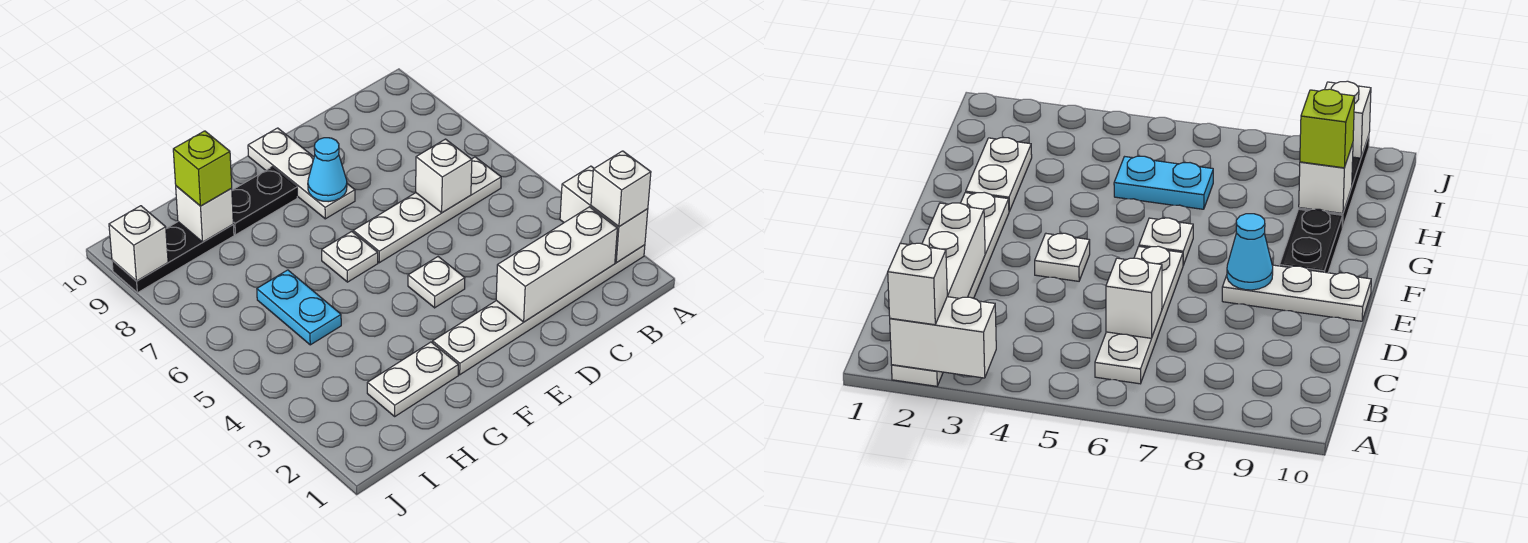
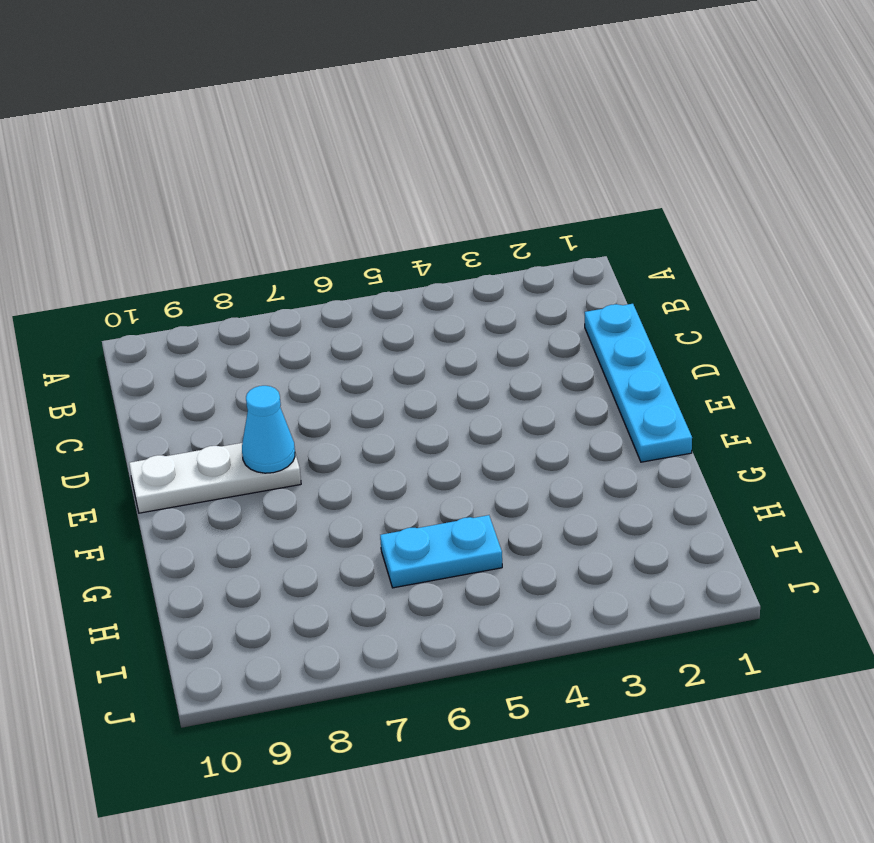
cyan plate C1:F1 level 1 -> none
none -> white plate A2:F2 level 1
none -> white plate B6:E6 level 1
none -> white plate E4 level 1

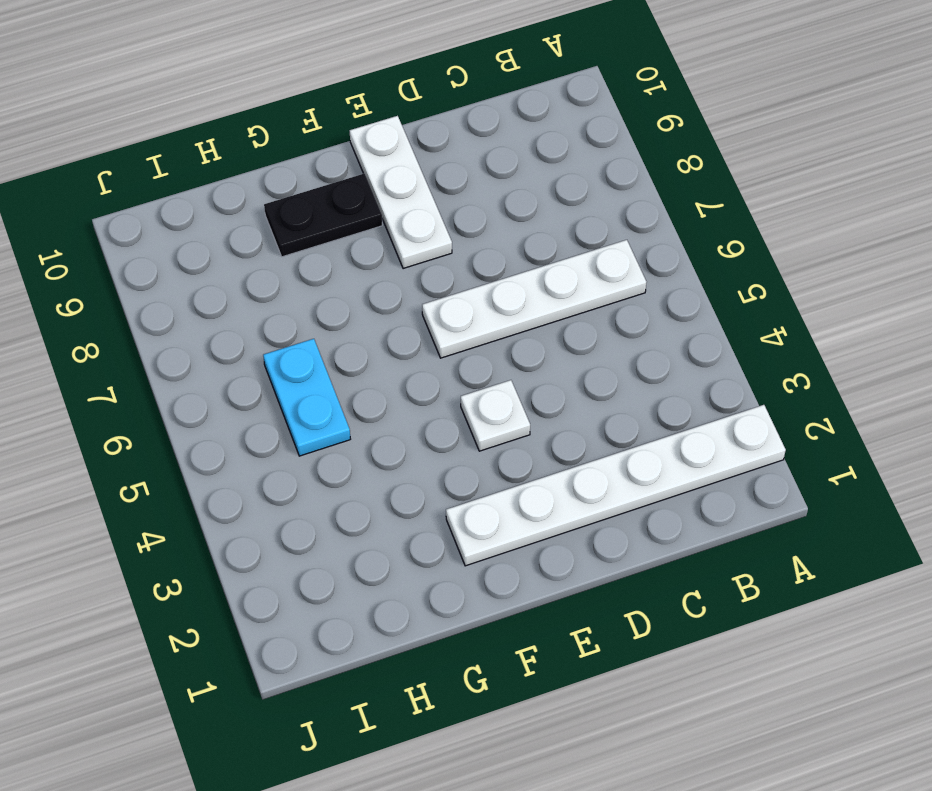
none -> white plate F6 level 1
none -> white plate G2:H2 level 1
none -> black plate H9:J9 level 1

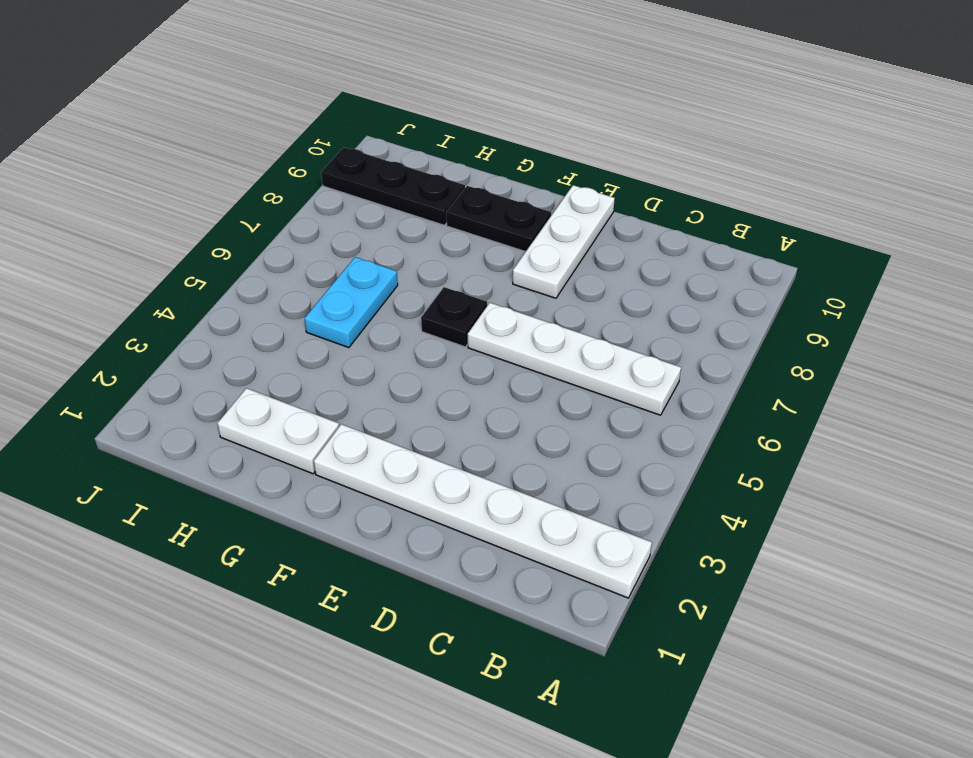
black plate F6 level 1 -> white plate F6 level 1
none -> white plate E4 level 1
none -> white brick A2:A3 level 2
none -> white brick B2:D2 level 2

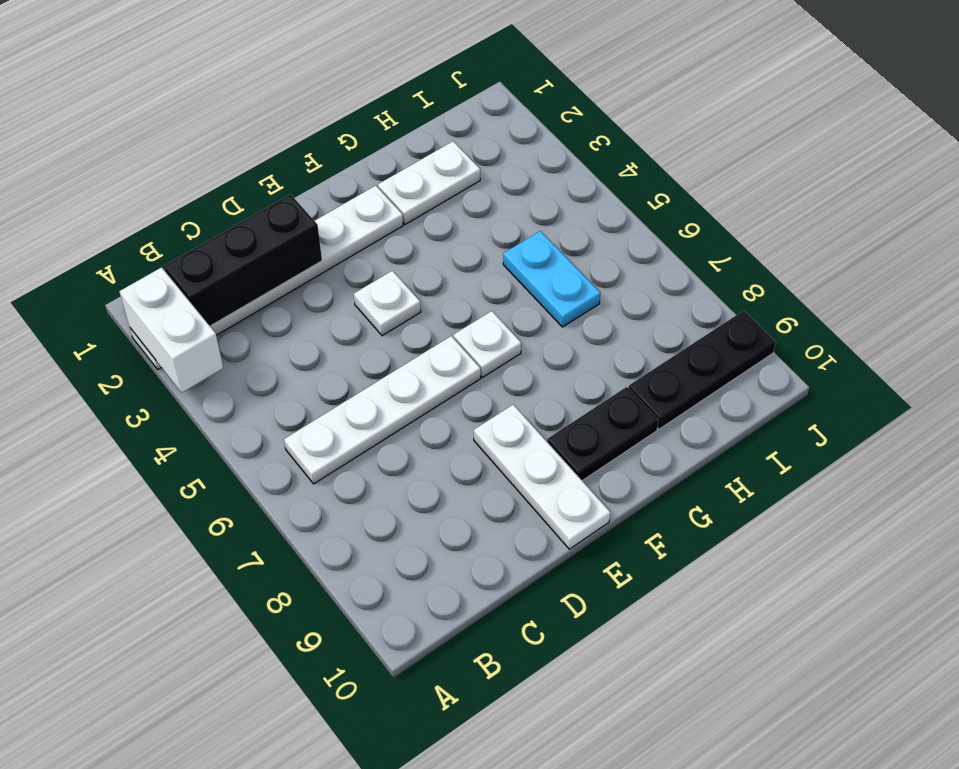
black brick B2:D2 level 2 -> white brick B2:D2 level 2
none -> white brick C6 level 2
none -> cyan cone E8 level 2
none -> white brick H9 level 2

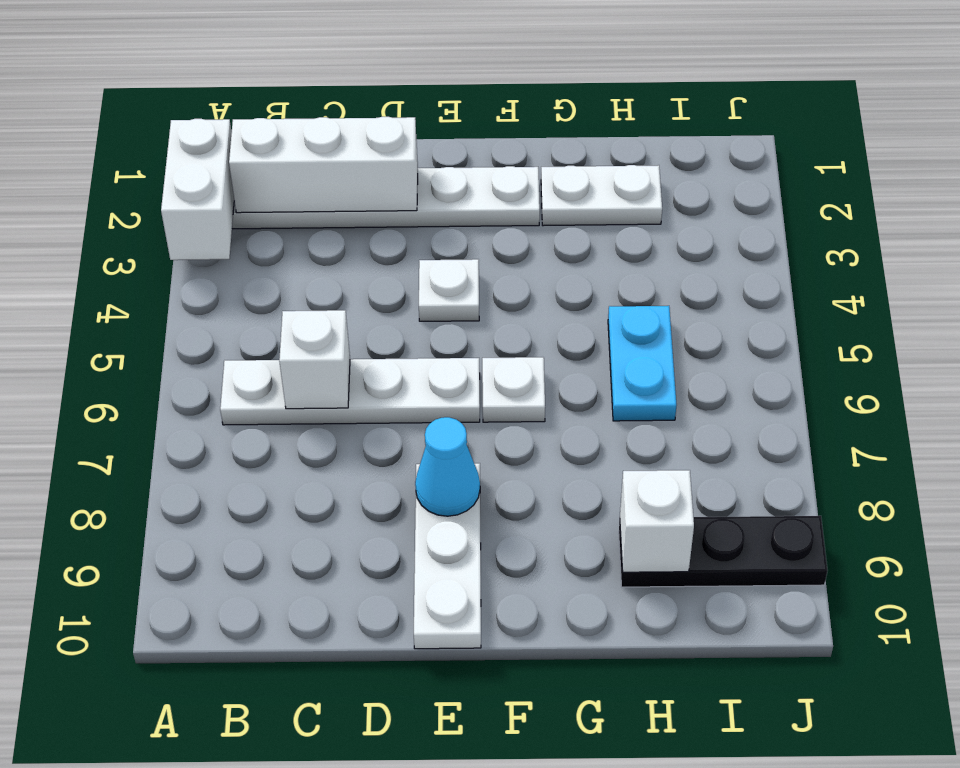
none -> black plate F9:G9 level 1
none -> white brick J9 level 2
none -> white brick A2 level 3

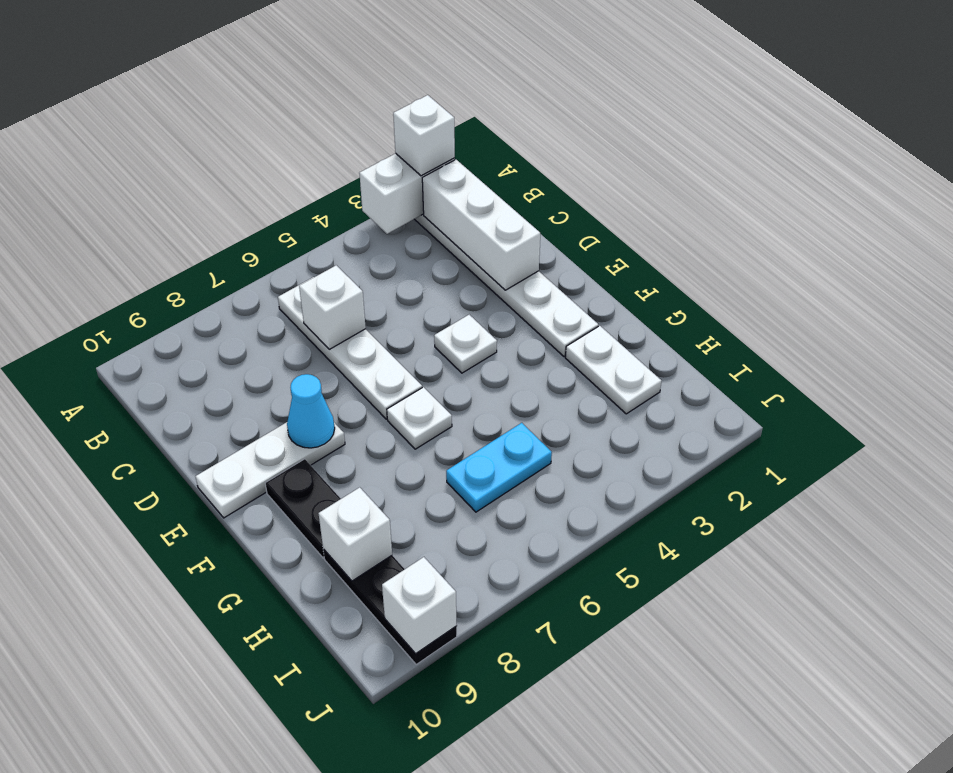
none -> lime brick H9 level 3

